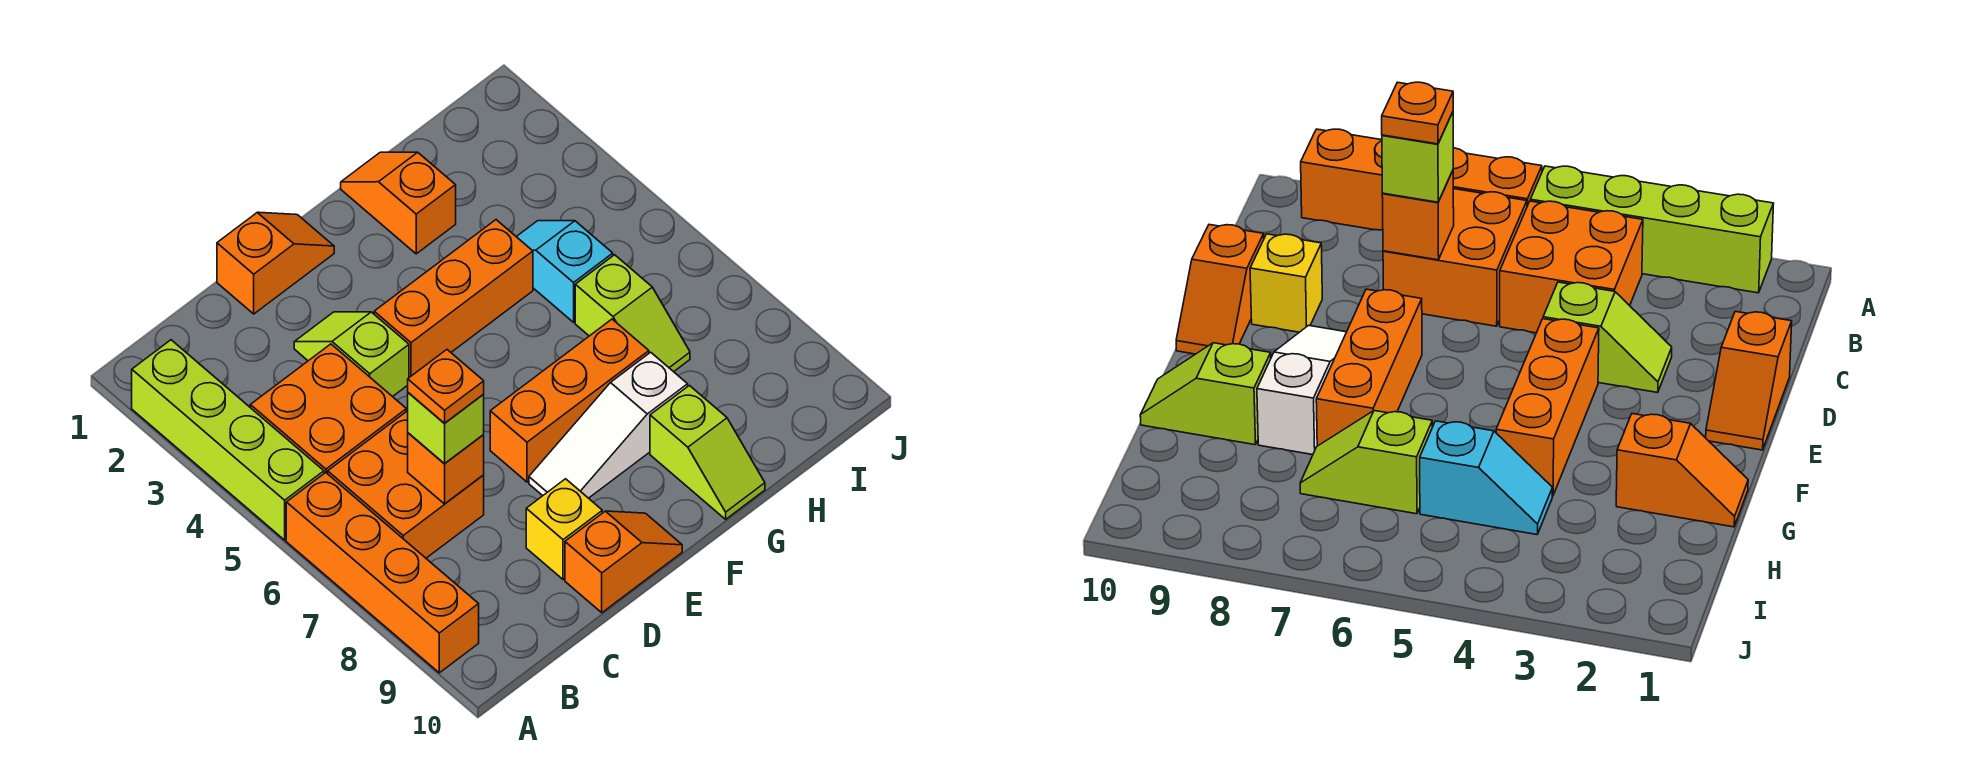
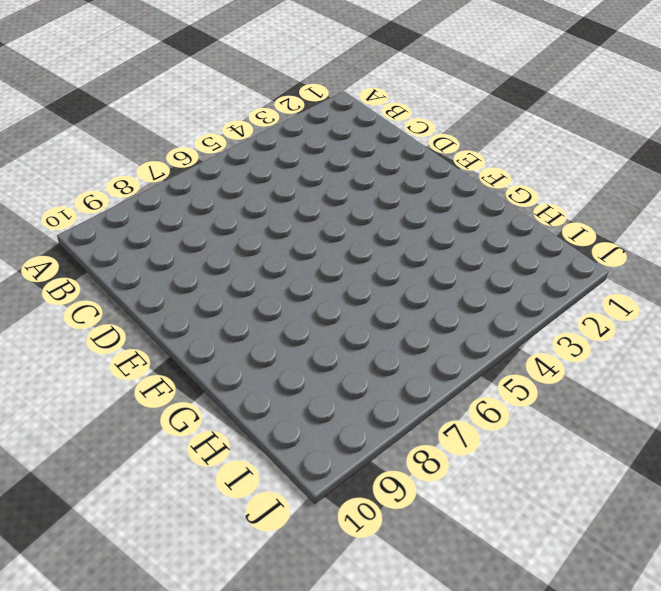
none -> lime brick A2:A5 level 1
none -> orange brick A6:A9 level 1
none -> orange brick B4:C5 level 1

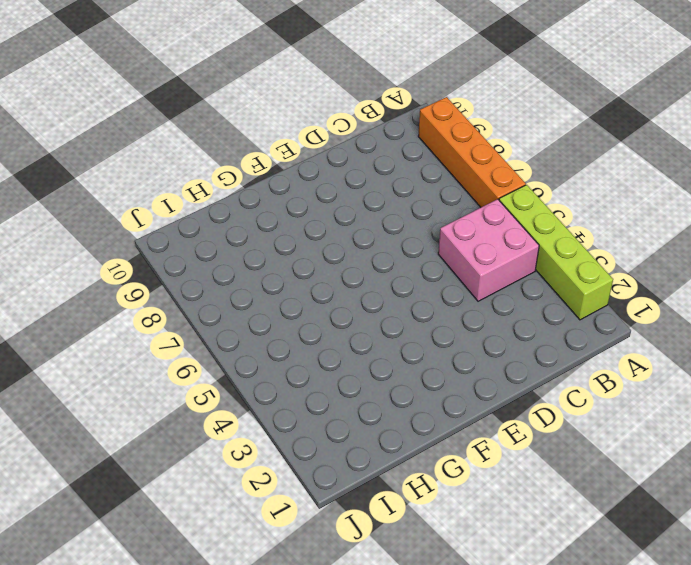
pink brick B4:C5 level 1 -> orange brick B4:C5 level 1
none -> orange brick B6:C7 level 1
none -> orange slope D1:E1 level 1 top D
none -> lime slope D3:D4 level 1 top 4

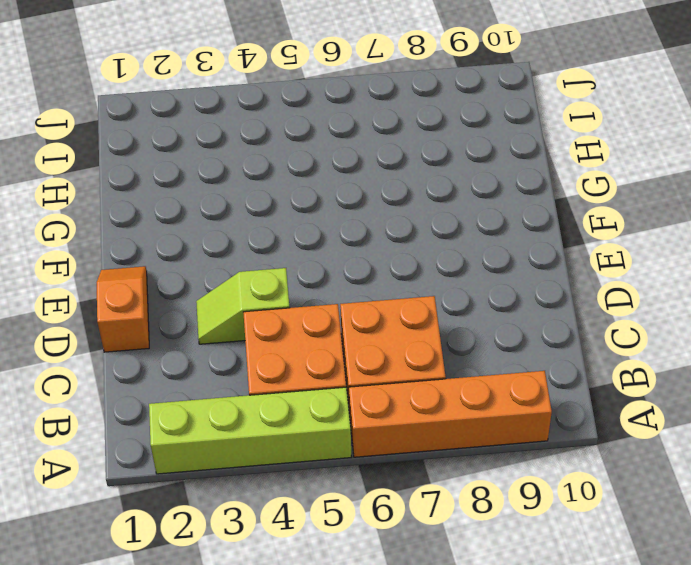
none -> yellow brick D9 level 1
none -> orange slope D10:E10 level 1 top D
none -> orange brick E4:G4 level 1

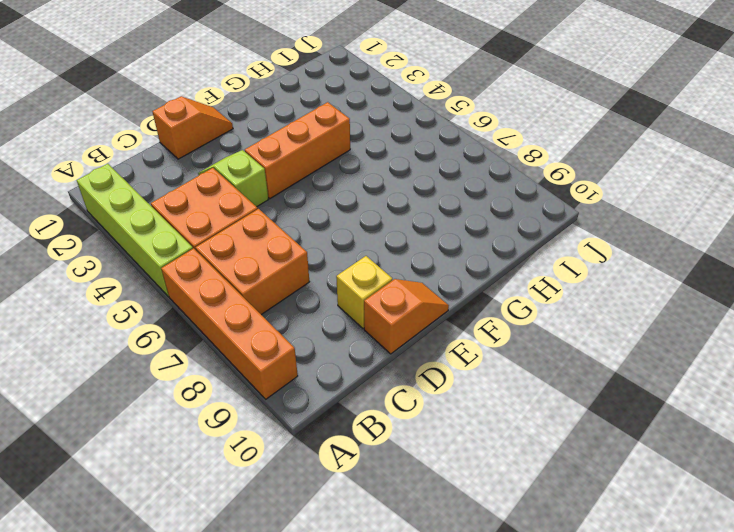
none -> orange brick E7:G7 level 1
none -> white slope E8:G8 level 1 top G
none -> orange slope G1:G2 level 1 top 2

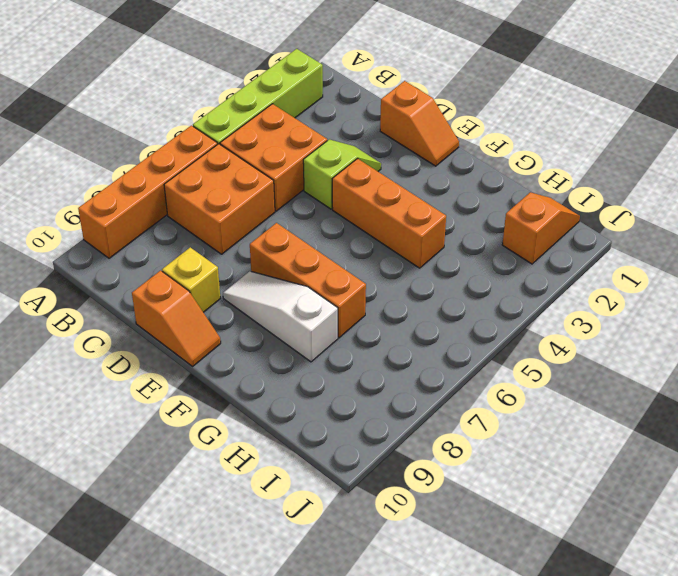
orange slope I1:I2 level 1 top 2 -> orange slope G1:G2 level 1 top 2
none -> lime slope G9:G10 level 1 top 9
none -> cyan slope H4:H5 level 1 top 5
none -> lime slope H6:H7 level 1 top 6

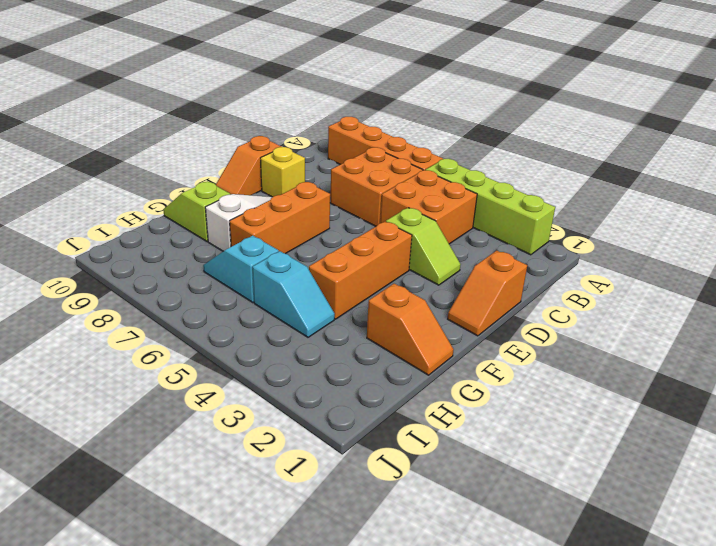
cyan slope H6:H7 level 1 top 6 -> lime slope H6:H7 level 1 top 6
none -> orange brick C7 level 2
none -> lime brick C7 level 3
none -> orange plate C7 level 4

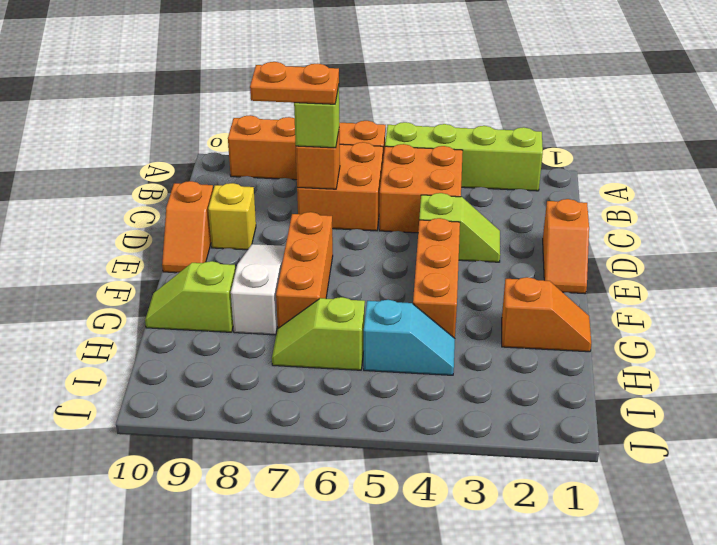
orange plate C7:C8 level 4 -> orange plate C7 level 4

